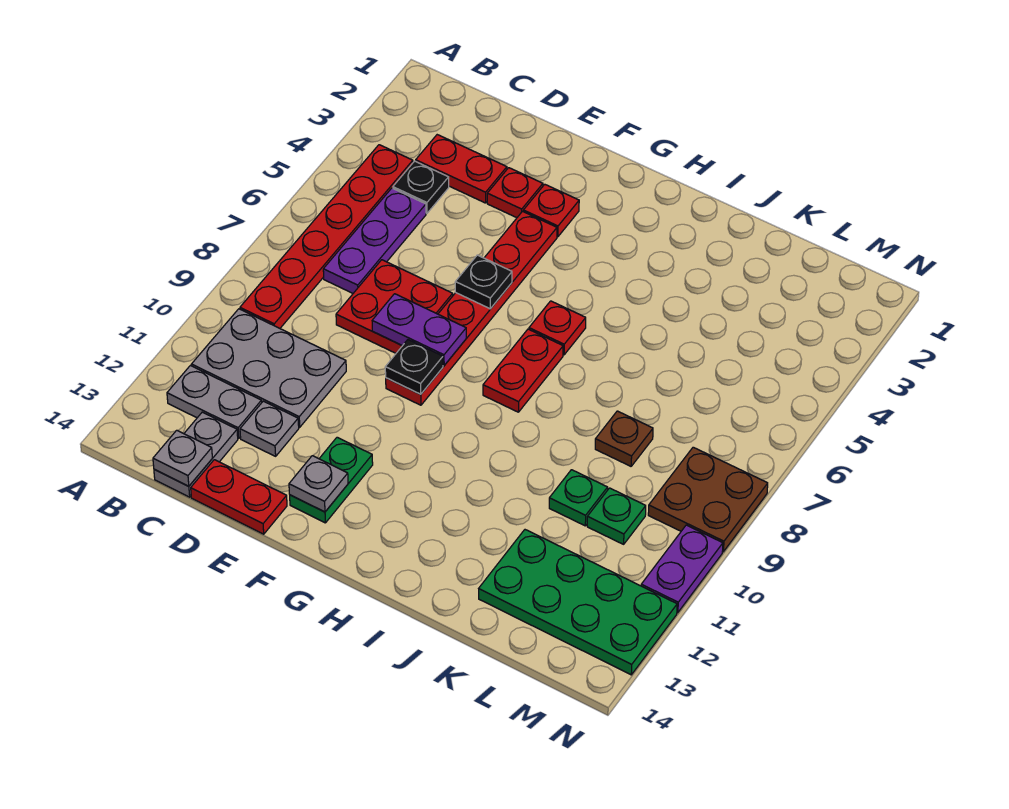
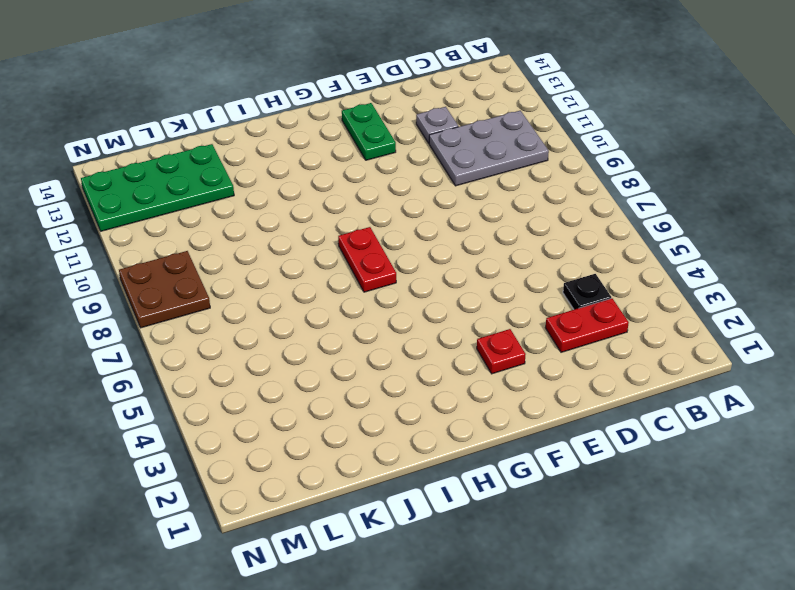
none -> red plate B4:B9 level 1
none -> grey plate B12:C12 level 1
none -> purple plate C5:C7 level 1

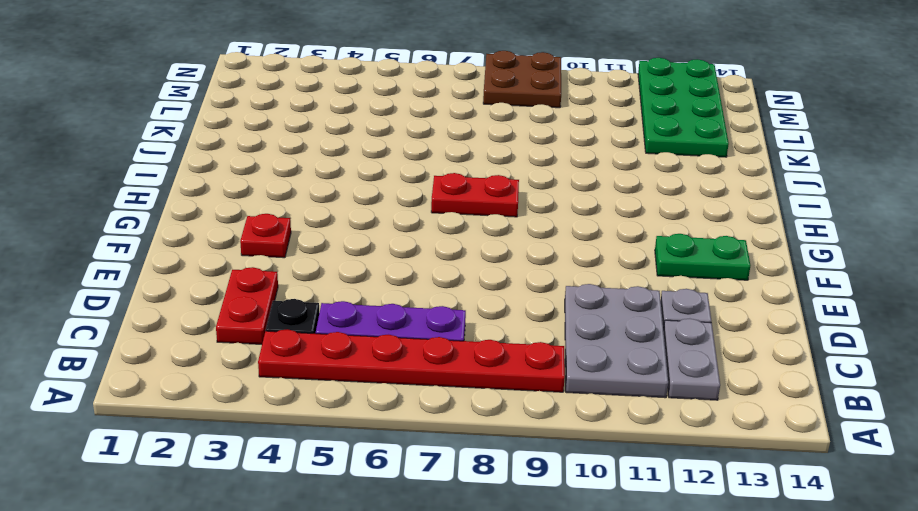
none -> grey plate C13:C14 level 1
none -> red plate D7:E8 level 1
none -> red plate D14:E14 level 1

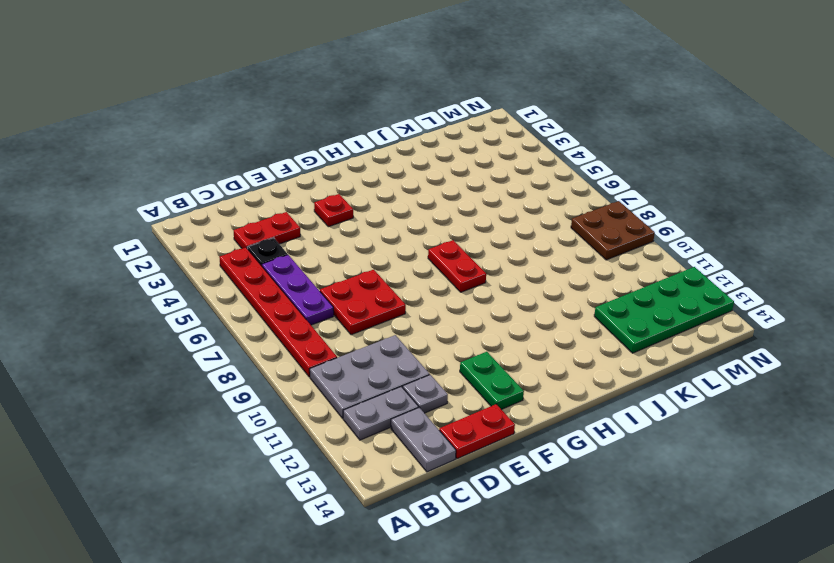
none -> red plate E3 level 1
none -> red plate F4:F9 level 1
none -> red plate H6 level 1

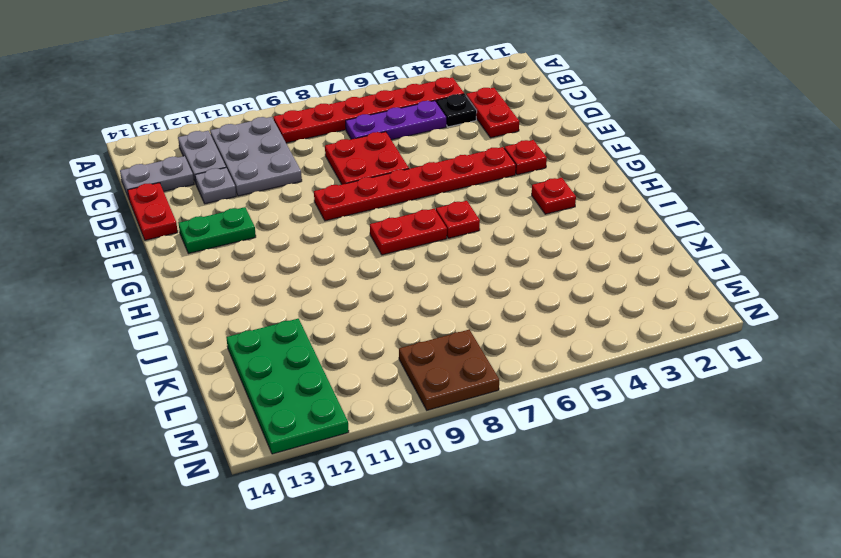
red plate H3 level 1 -> red plate E3 level 1
none -> brown plate K8 level 1
none -> green plate K10 level 1
none -> green plate L10 level 1

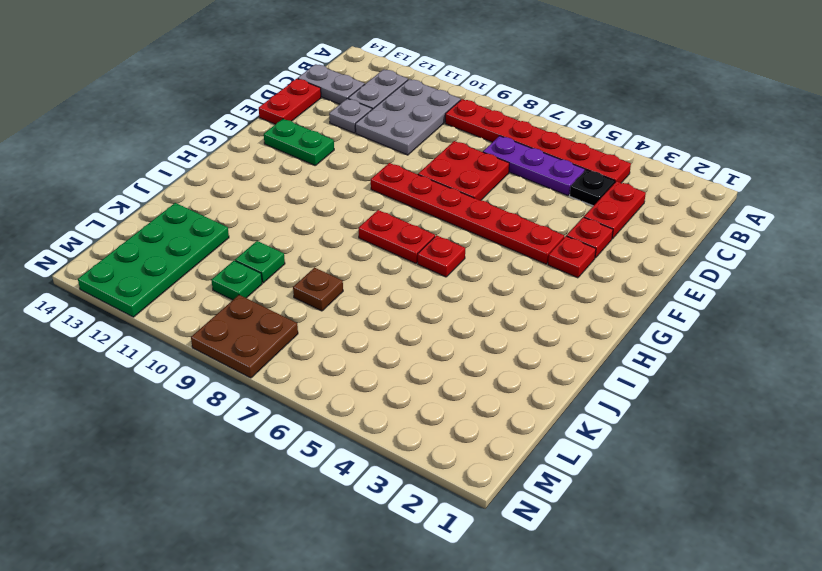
none -> purple plate N10:N11 level 1
none -> grey plate C14 level 2
none -> purple plate E8:F8 level 2

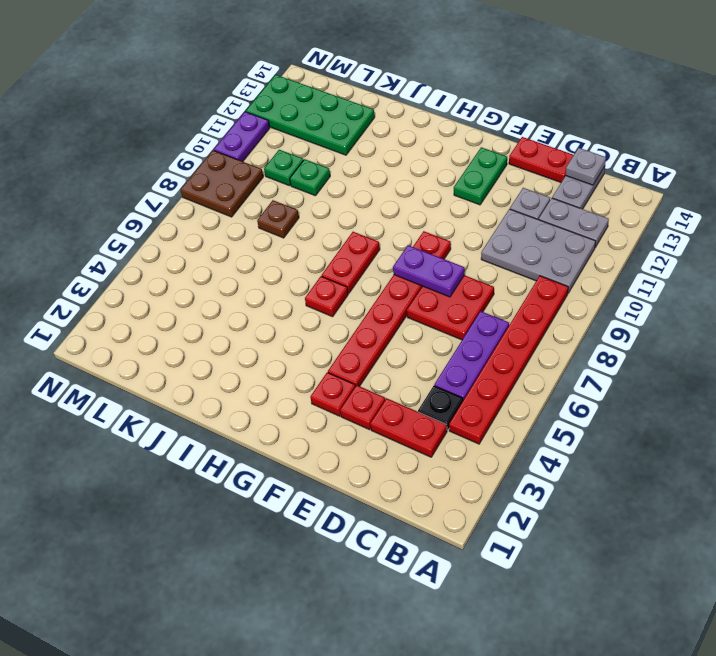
none -> black plate F6 level 2
none -> black plate F9 level 2
none -> grey plate F13 level 2

